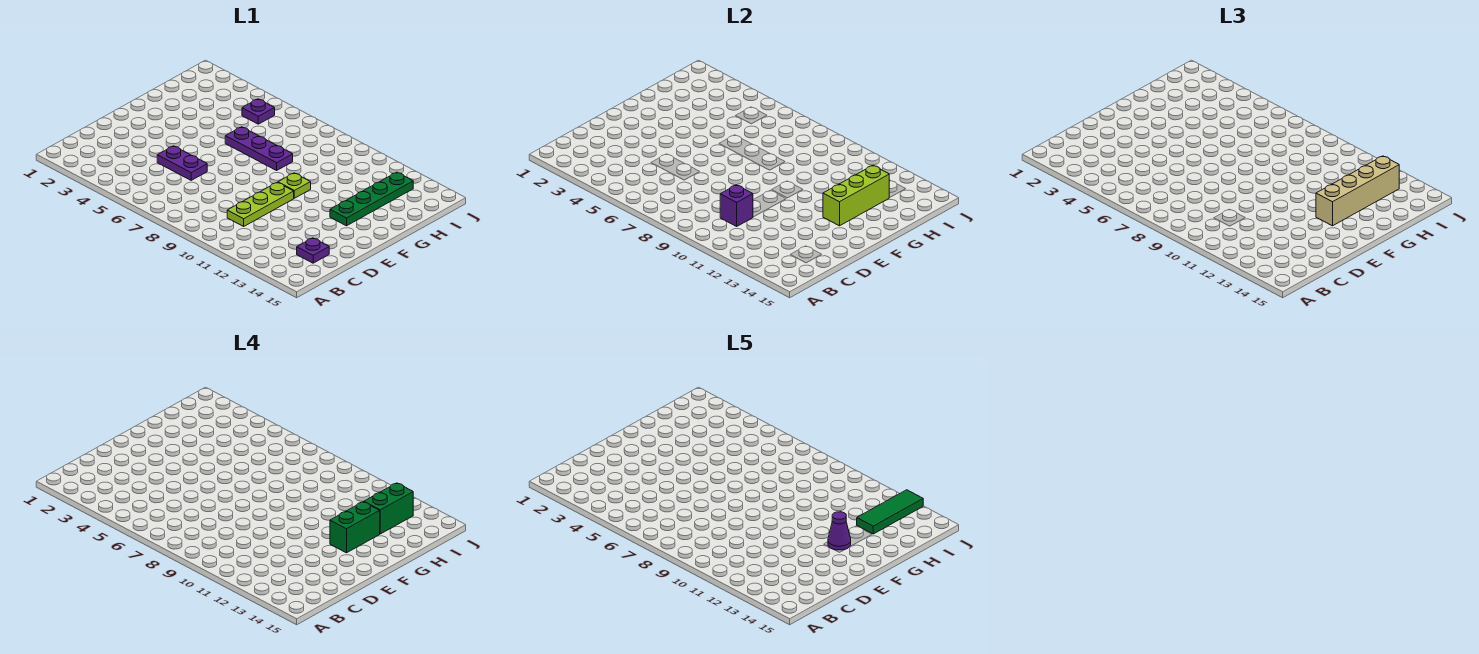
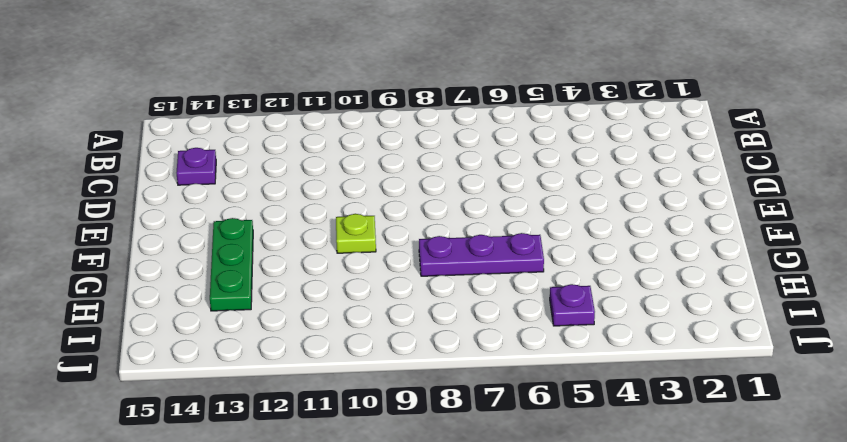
green plate F13:H13 level 1 -> green plate F13:I13 level 1
none -> lime plate C10:E10 level 1
none -> purple plate D5:D6 level 1
none -> purple brick C10 level 2

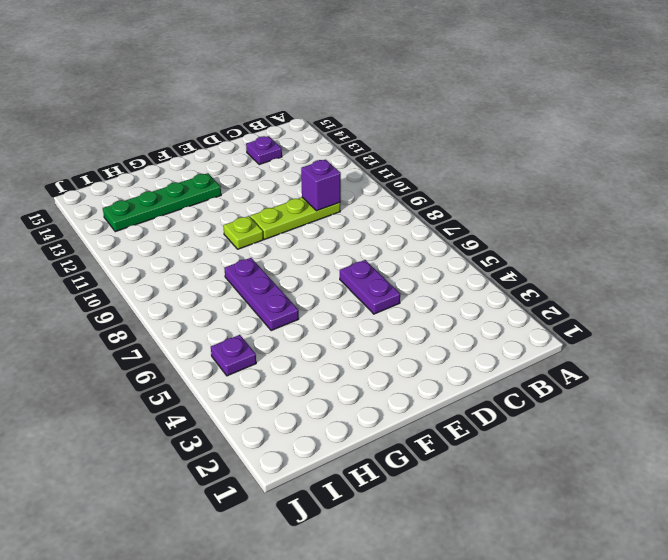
none -> lime brick F13:H13 level 2
none -> tan brick F13:I13 level 3
none -> green brick F13:G13 level 4

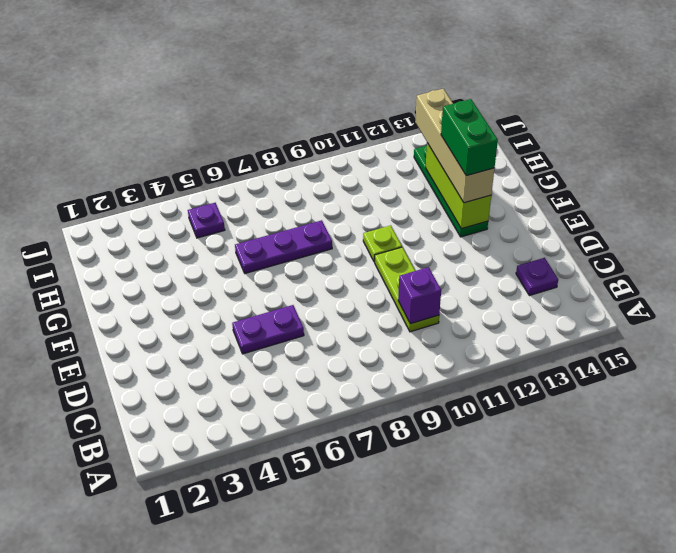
none -> green brick H13:I13 level 4
none -> purple cone F13 level 5
none -> green tile H13:J13 level 5

